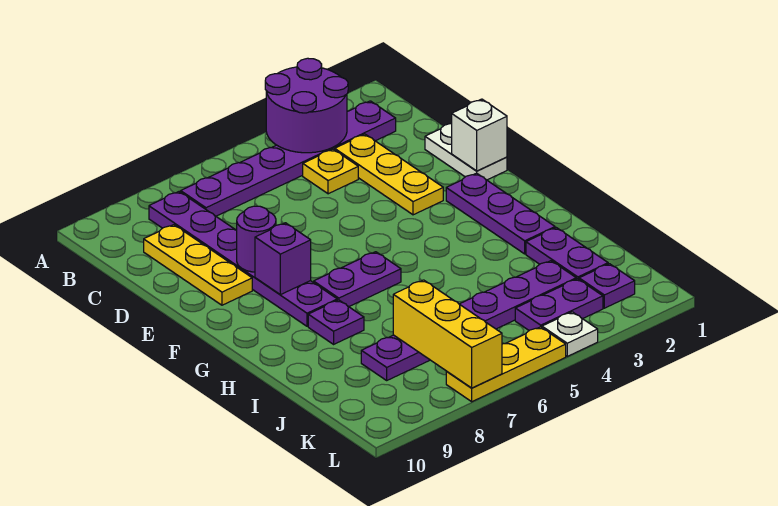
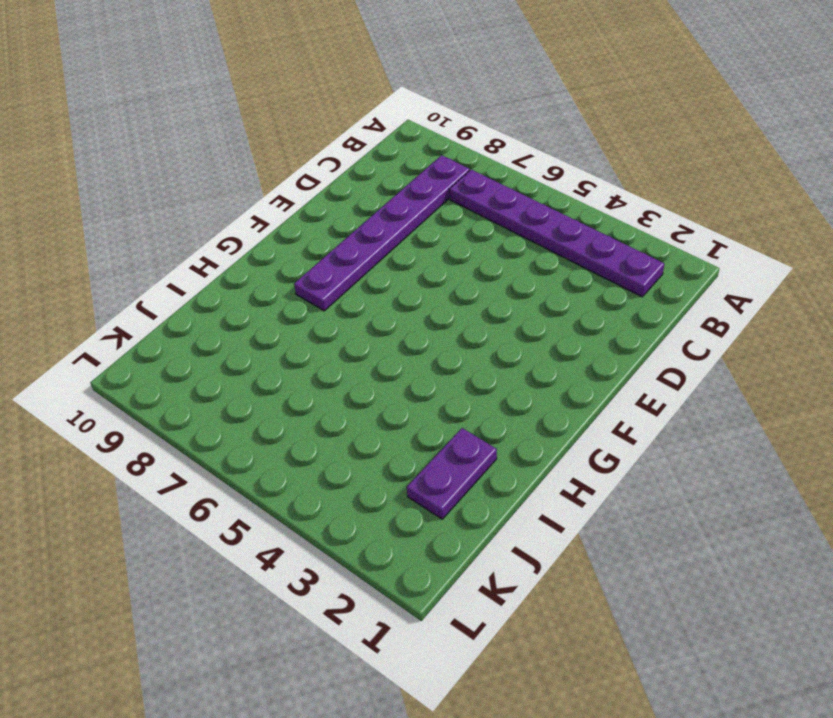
none -> yellow plate C3:E3 level 1
none -> yellow plate C4 level 1
none -> yellow plate C9:E9 level 1

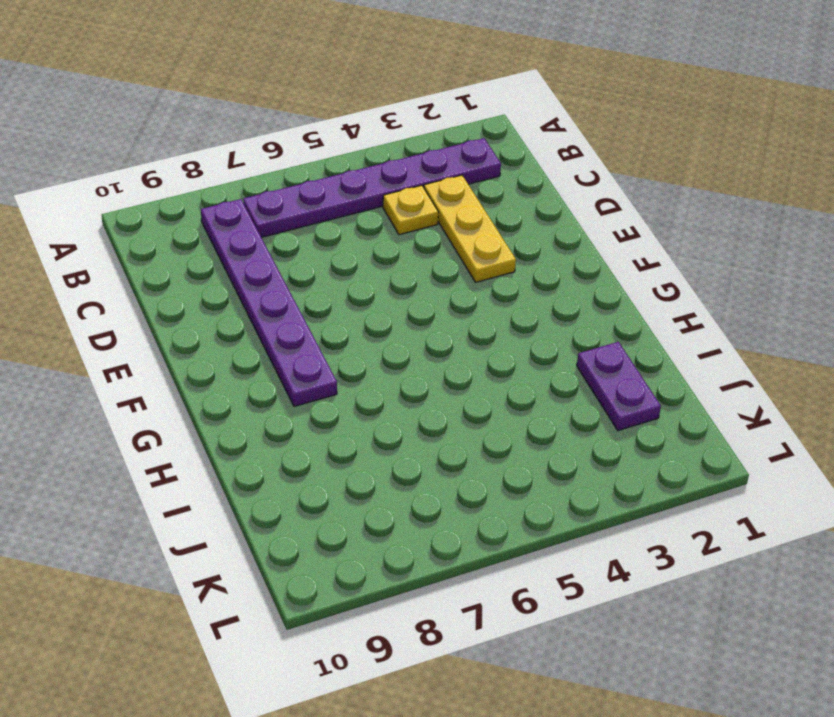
none -> yellow plate C9:E9 level 1
none -> white plate D1:E1 level 1
none -> purple plate F2:H2 level 1

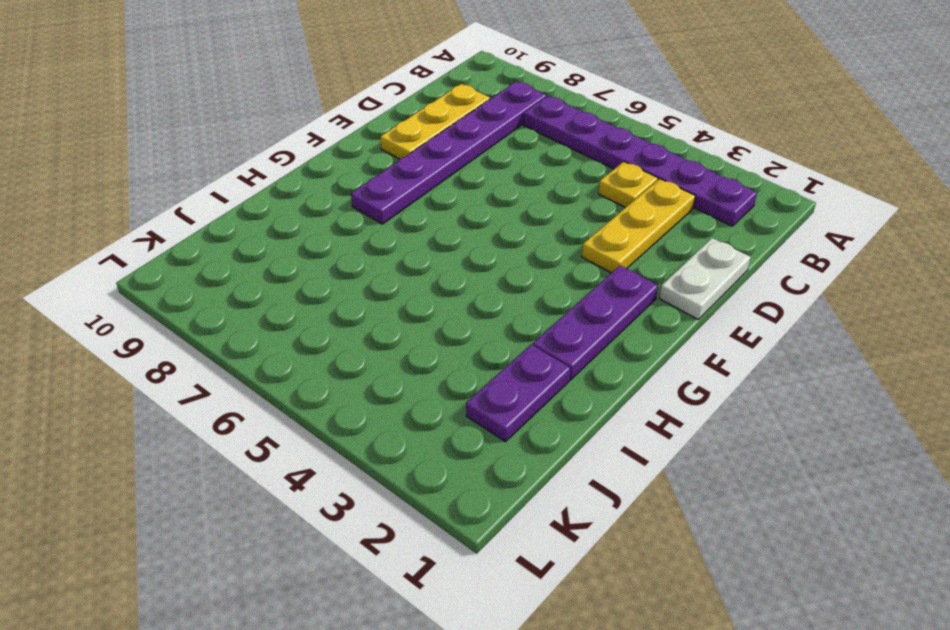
none -> purple plate G6:G7 level 1
none -> purple plate H8 level 1
none -> purple plate J3:J8 level 1

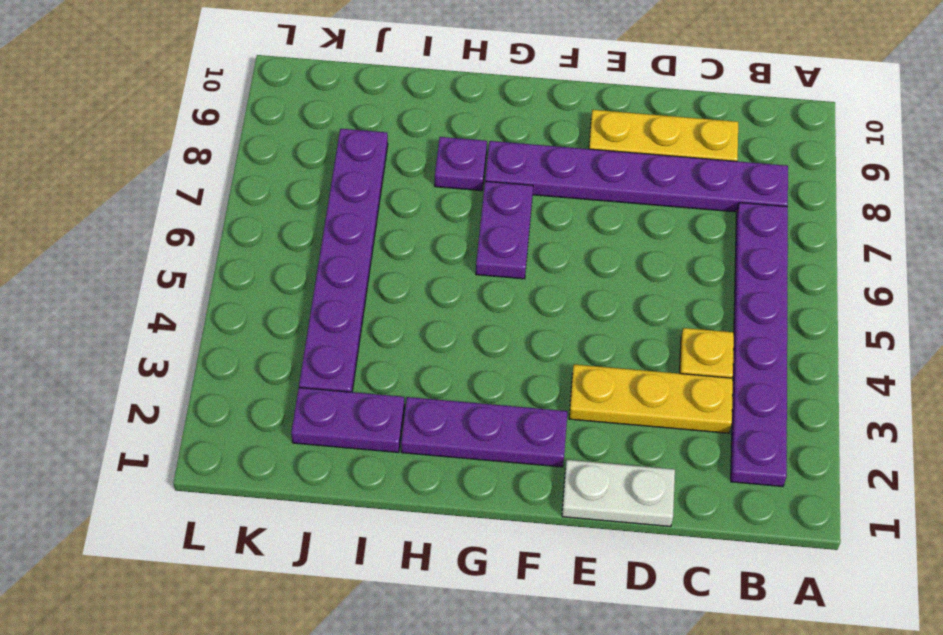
none -> purple plate K2 level 1
none -> purple plate K3:K4 level 1
none -> white plate L4 level 1

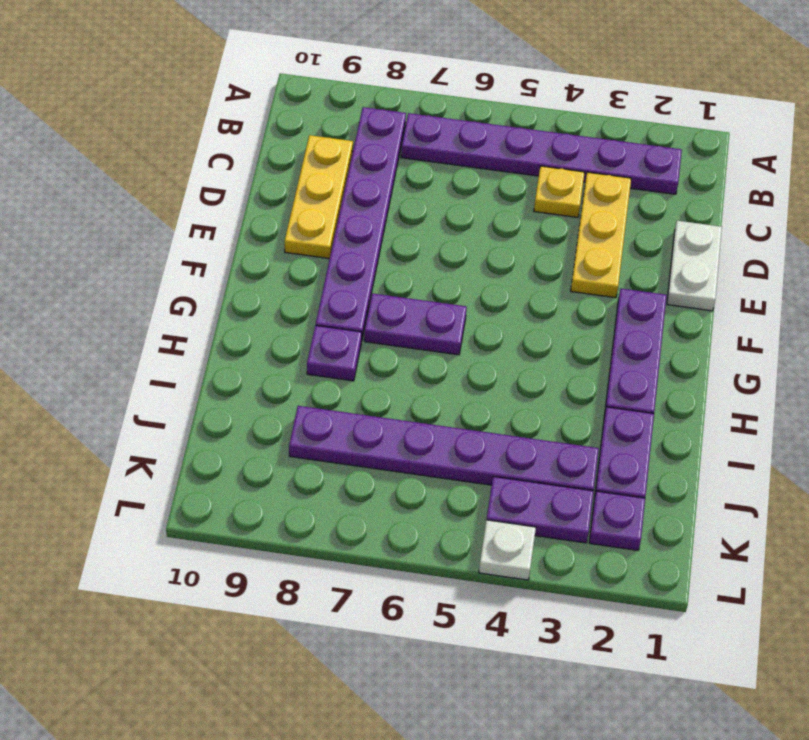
none -> yellow plate L5:L7 level 1
none -> purple round brick A3:B4 level 2
none -> white brick E1 level 2

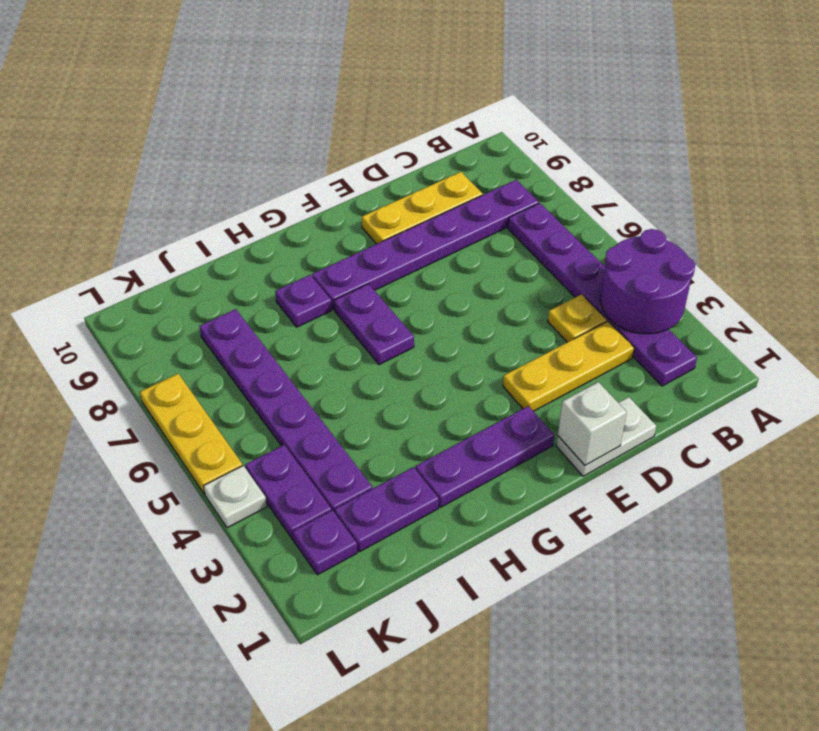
none -> purple round brick E8 level 2
none -> purple brick F8 level 2
none -> yellow brick J7:L7 level 2

